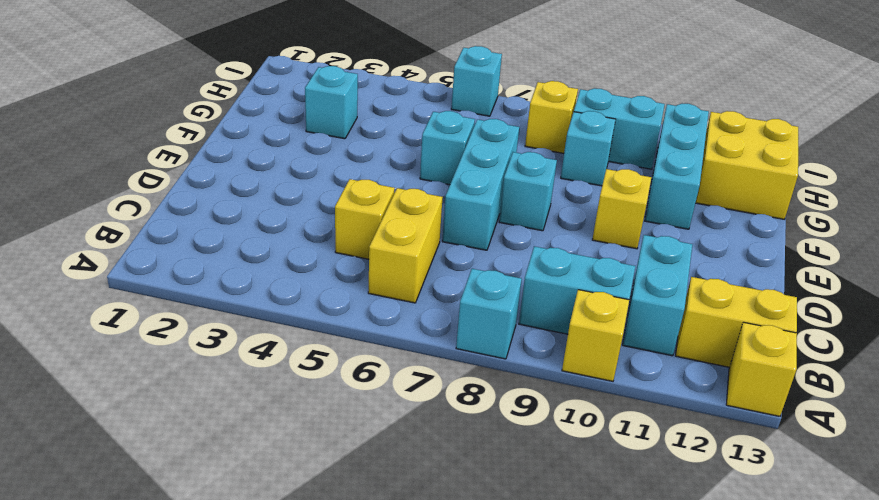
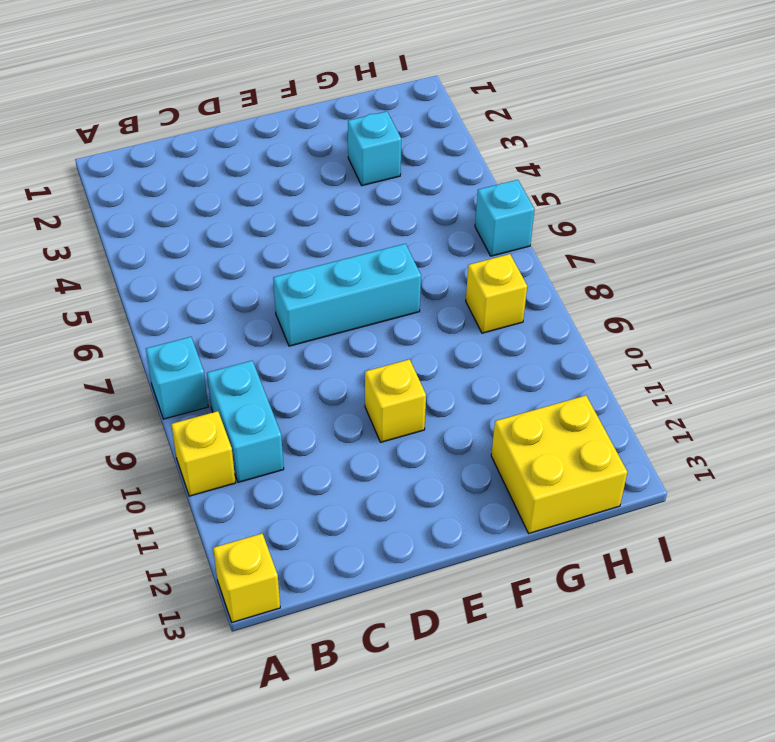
none -> yellow brick B6:C6 level 1
none -> cyan brick B11:C11 level 1
none -> yellow brick B12:B13 level 1

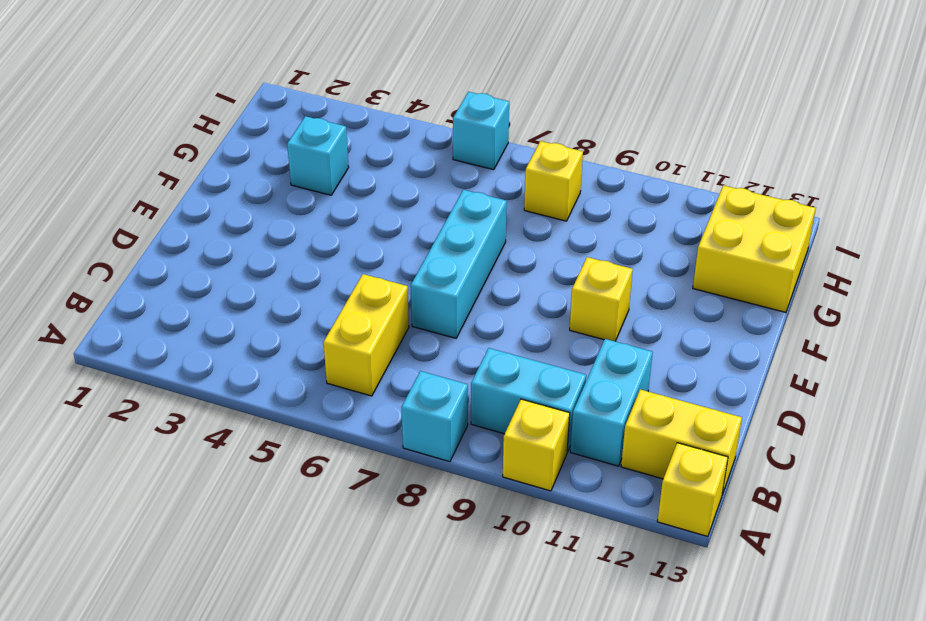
none -> yellow brick C5 level 1
none -> cyan brick E8 level 1
none -> cyan brick F6 level 1

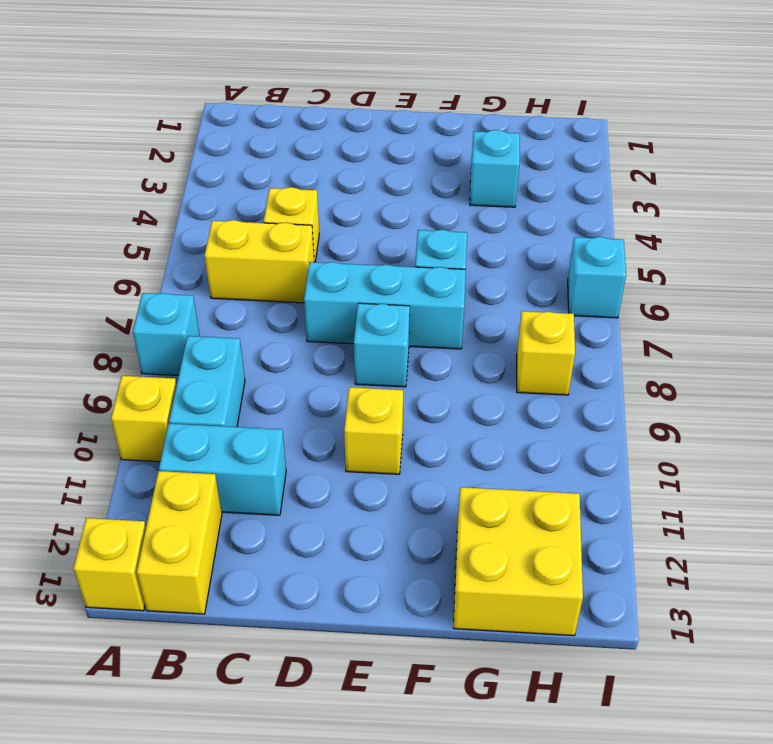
none -> cyan brick F11:H11 level 1
none -> cyan brick G9 level 1
none -> cyan brick H9:H10 level 1

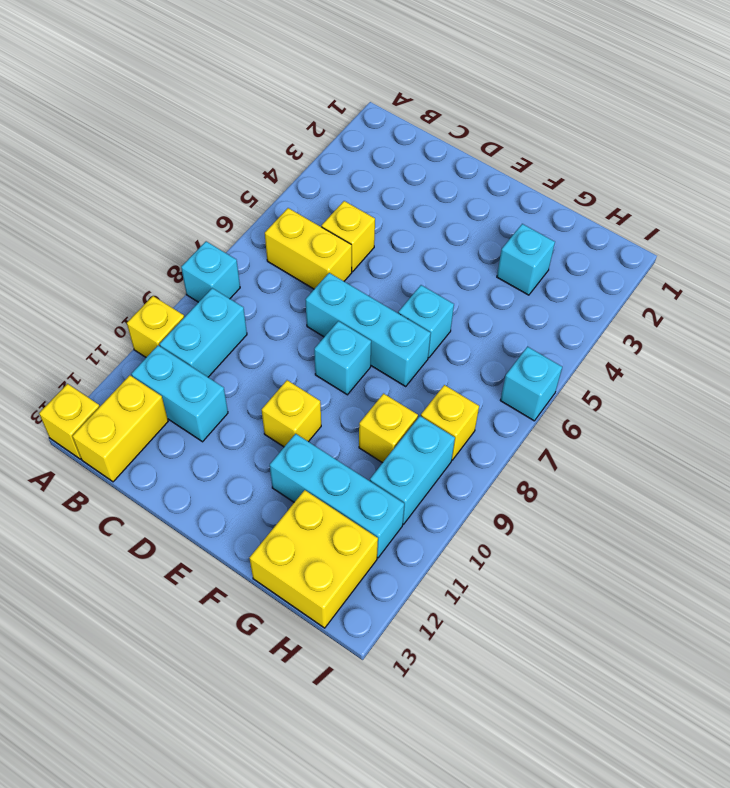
yellow brick G9 level 1 -> cyan brick G9 level 1

